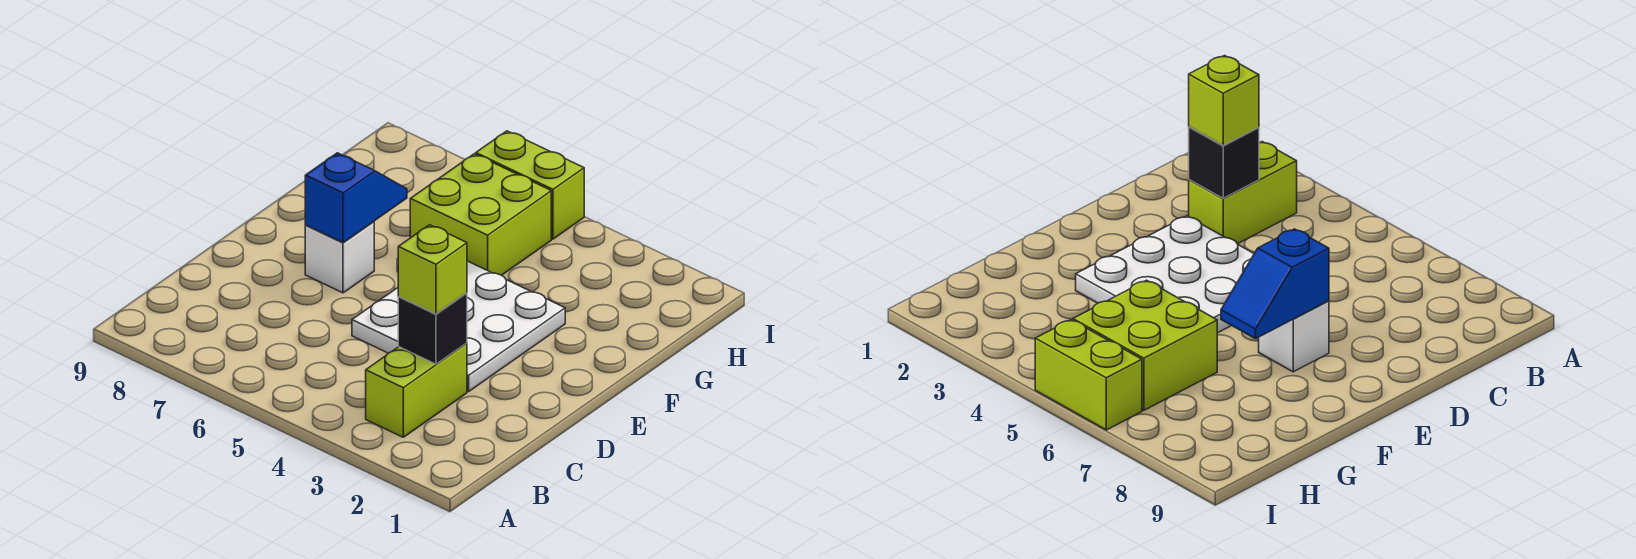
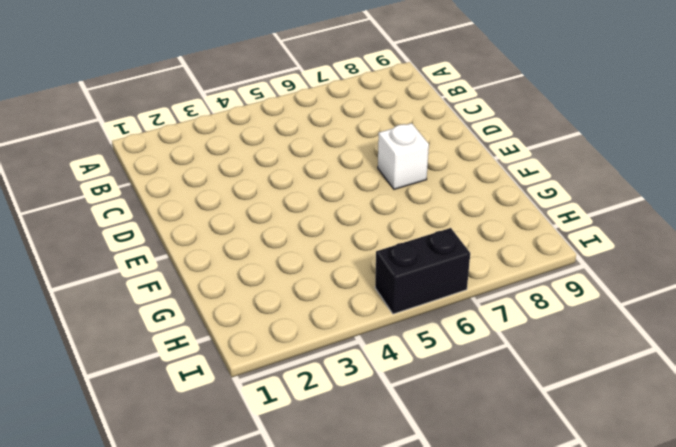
black brick I5:I6 level 1 -> lime brick I5:I6 level 1
none -> lime brick B3:C3 level 1
none -> white plate D3:F5 level 1

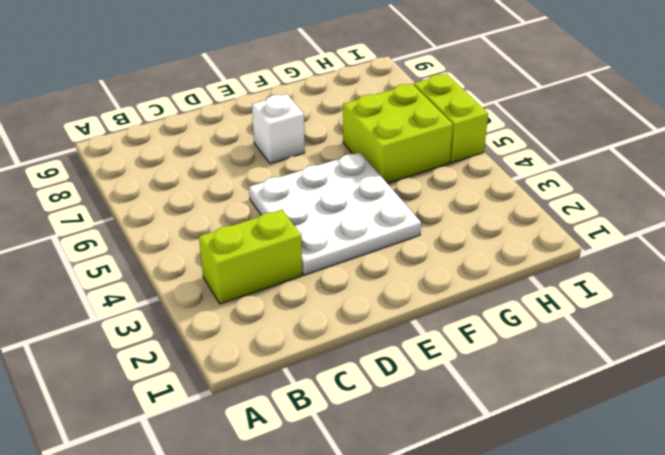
none -> black brick C3 level 2
none -> blue slope E7:F7 level 2 top E

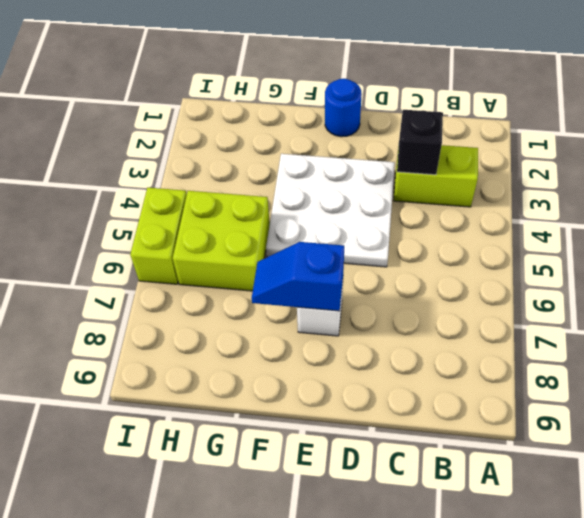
blue round brick E1 level 1 -> none
none -> lime brick C3 level 3

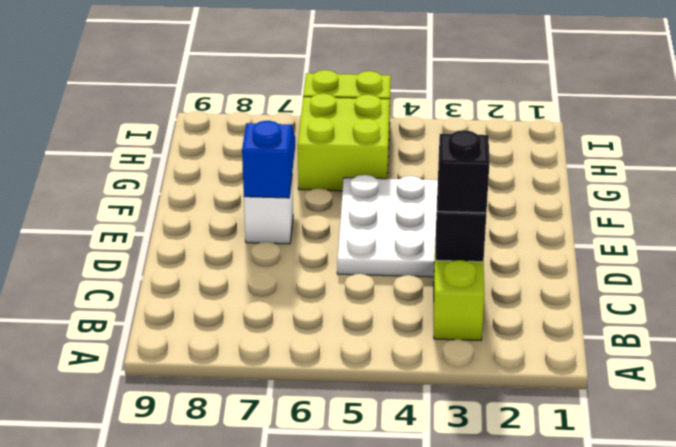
black brick C3 level 3 -> lime brick C3 level 3

